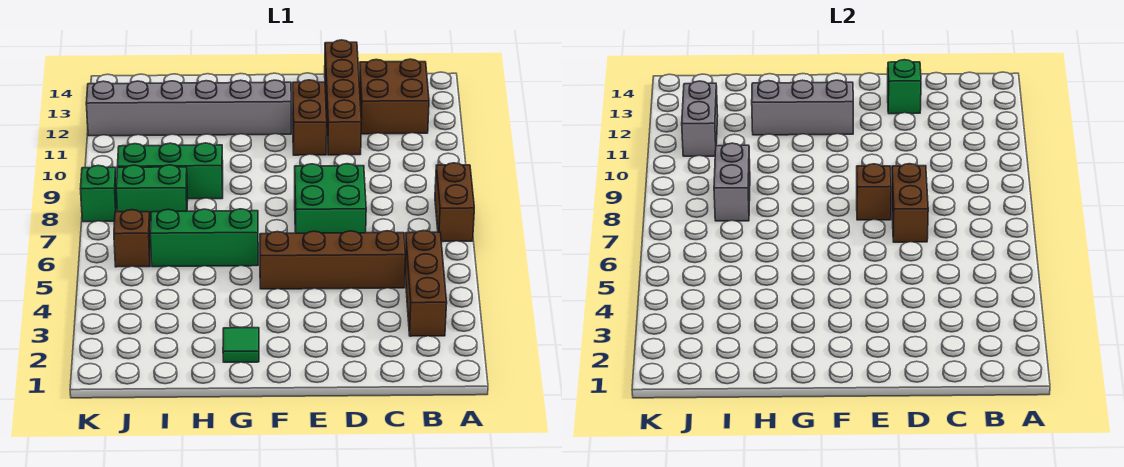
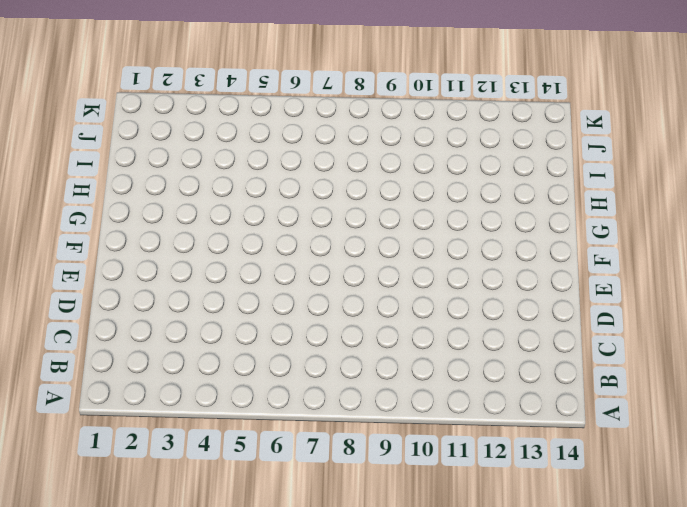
none -> brown brick A7:A8 level 1
none -> brown brick B3:B5 level 1
none -> brown brick B12:C13 level 1

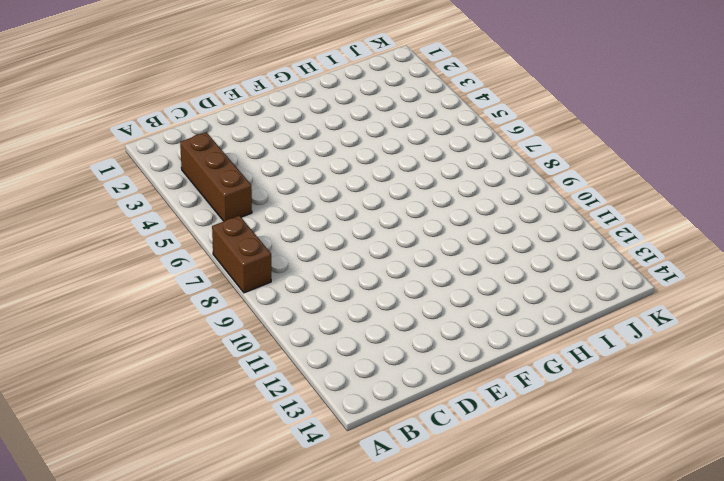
none -> brown brick B12:C13 level 1
none -> brown brick C5:F5 level 1
none -> green brick D7:E8 level 1

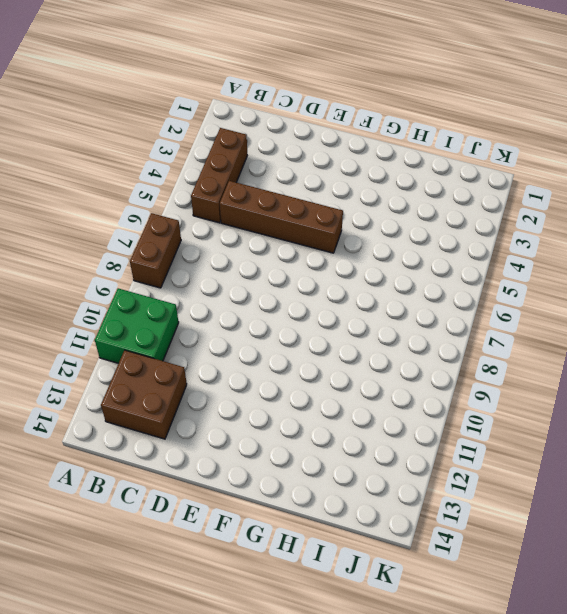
green brick A10:B11 level 1 -> green brick D7:E8 level 1
none -> brown brick D11:D14 level 1
none -> brown brick E11:E12 level 1
none -> grey brick F12:K12 level 1

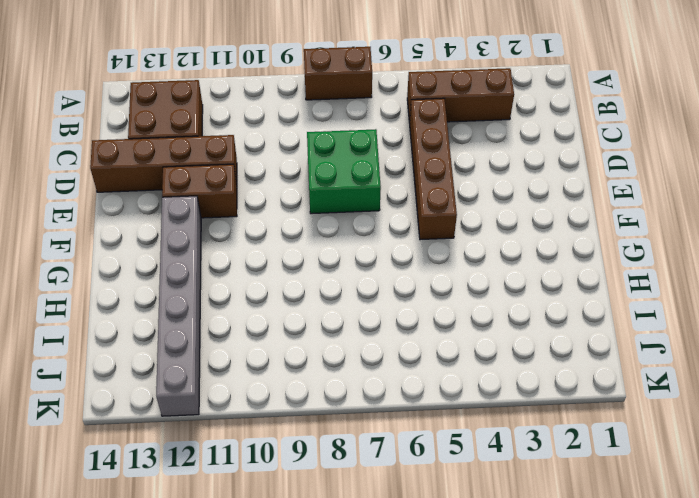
none -> green tile G2 level 1
none -> green brick G6:I6 level 1
none -> green brick H9:J9 level 1

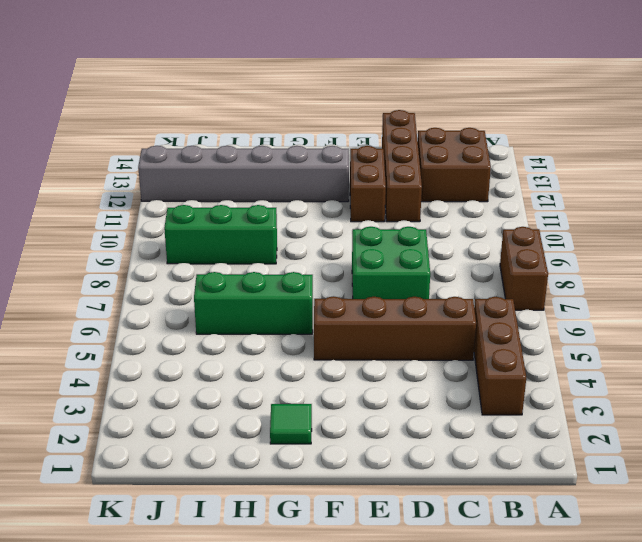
none -> green brick I8:J8 level 1
none -> brown brick J6 level 1
none -> green brick K8 level 1

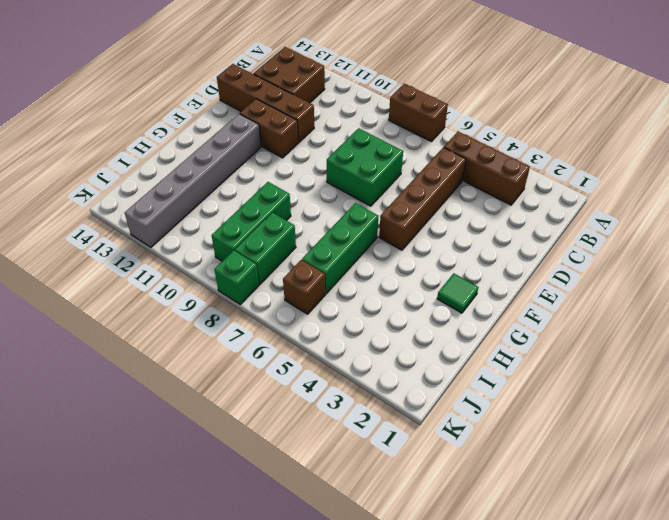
none -> brown brick D7:D8 level 2
none -> green brick D13 level 2
none -> brown brick E8 level 2

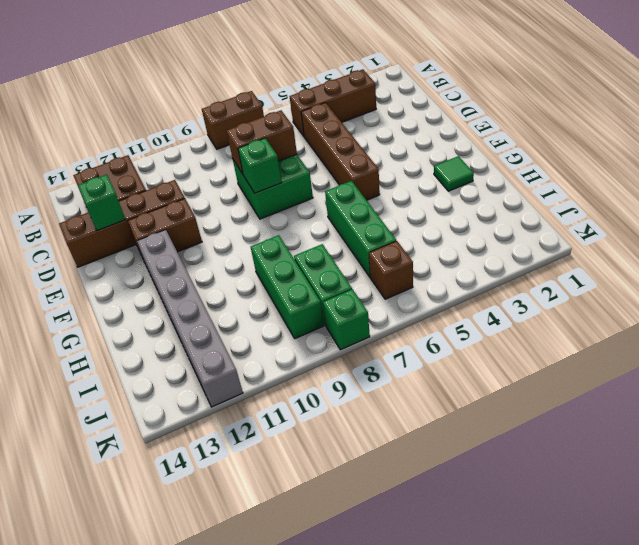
green brick E8 level 2 -> brown brick E8 level 2
none -> grey brick F12:H12 level 2
none -> grey brick I8:I9 level 2
none -> grey brick J11:J12 level 2

